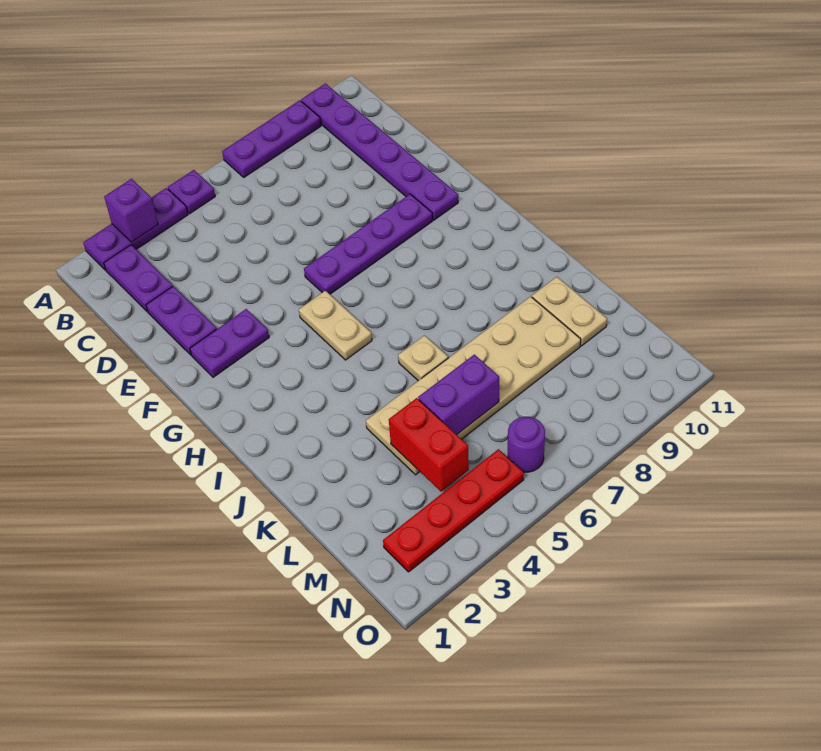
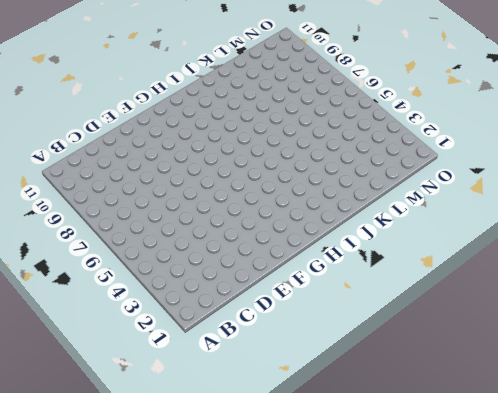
none -> purple plate A2:A4 level 1
none -> purple plate A5 level 1
none -> purple plate A7:A9 level 1

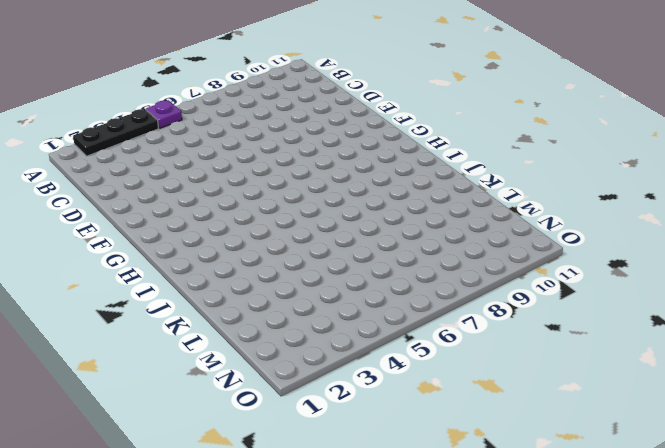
black plate A2:A4 level 1 -> purple plate A2:A4 level 1
none -> purple plate A7:A9 level 1
none -> purple plate A10:F10 level 1
none -> purple plate B2:C2 level 1

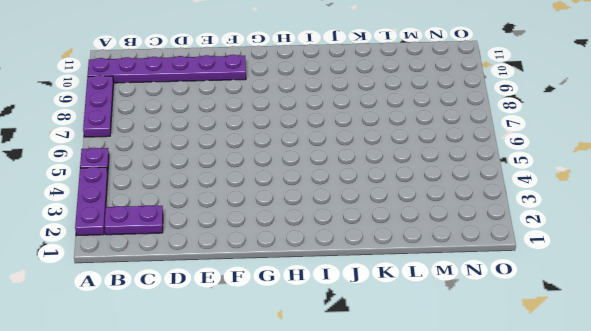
none -> purple plate D2:E2 level 1
none -> purple plate F2:F3 level 1
none -> purple plate F6:F9 level 1

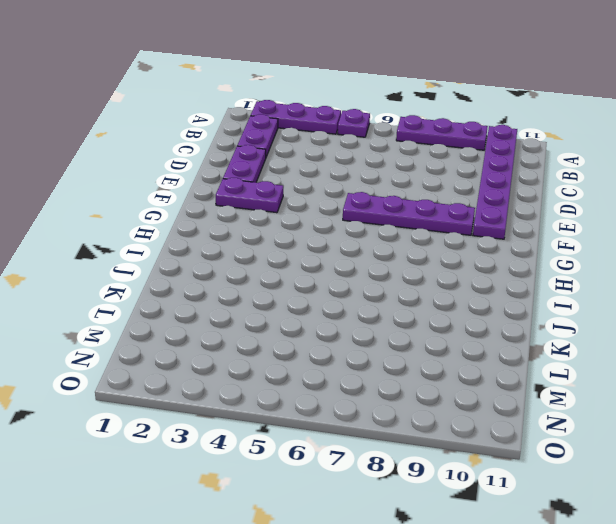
none -> tan plate G5:H5 level 1
none -> tan plate J6 level 1
none -> tan plate K4:L9 level 1

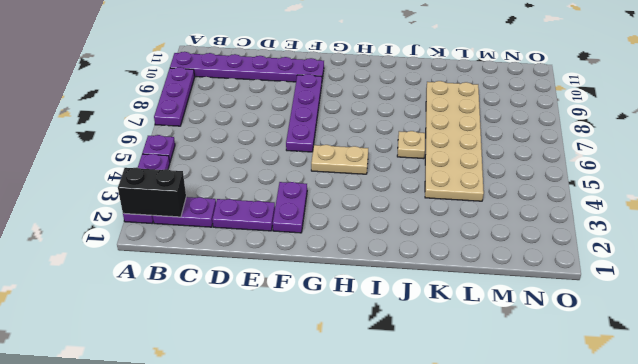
black brick A2:B2 level 2 -> none
none -> tan plate K10:L10 level 1
none -> red plate N2:N5 level 1
none -> purple round brick N6 level 1

